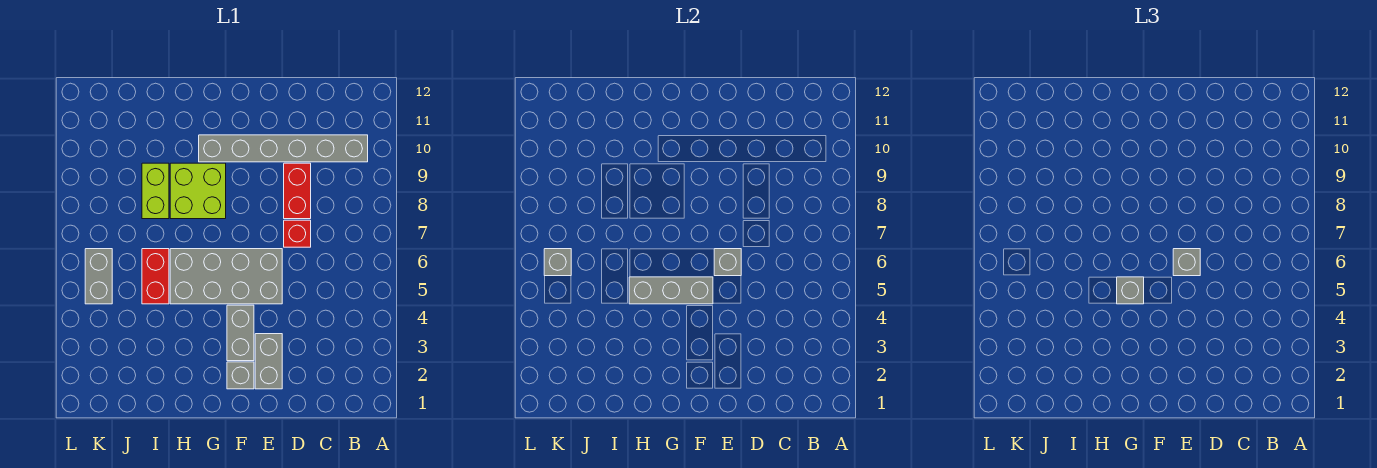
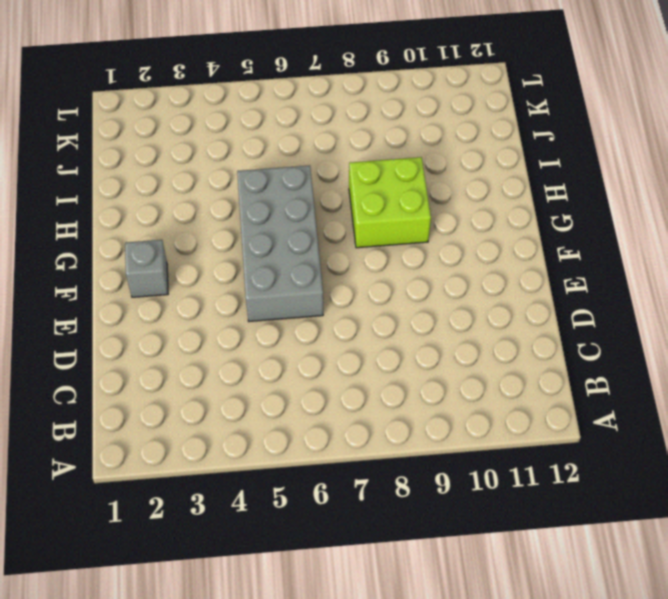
none -> grey brick B10:G10 level 1
none -> red brick D7 level 1
none -> red brick D8:D9 level 1

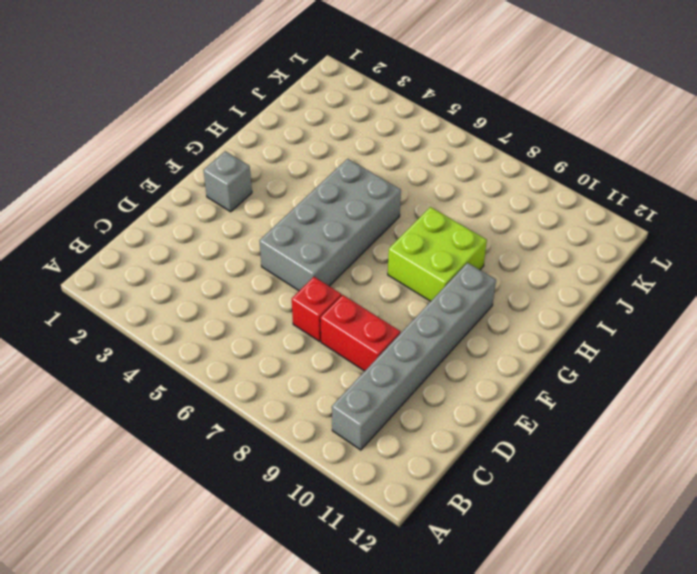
none -> grey brick E2:E3 level 1
none -> grey brick F3:F4 level 1
none -> red brick I5:I6 level 1

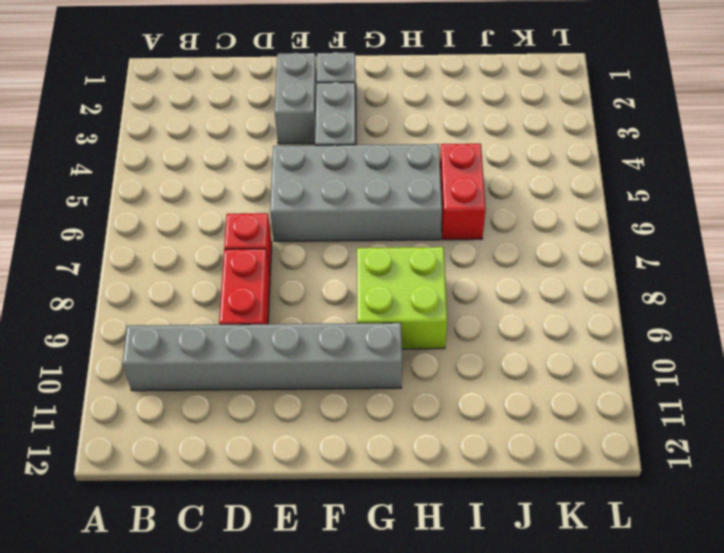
none -> lime brick I8:I9 level 1
none -> grey brick K5:K6 level 1
none -> grey brick E6 level 2

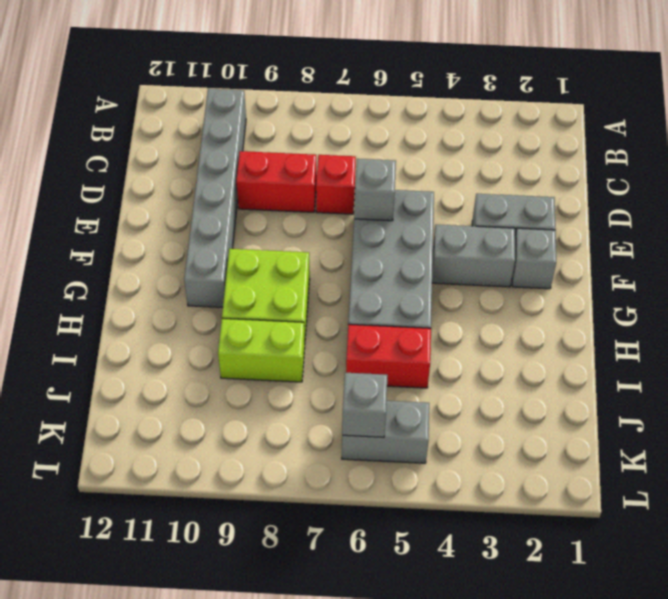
none -> grey brick F5:H5 level 2
none -> grey brick E6 level 3
none -> grey brick G5 level 3

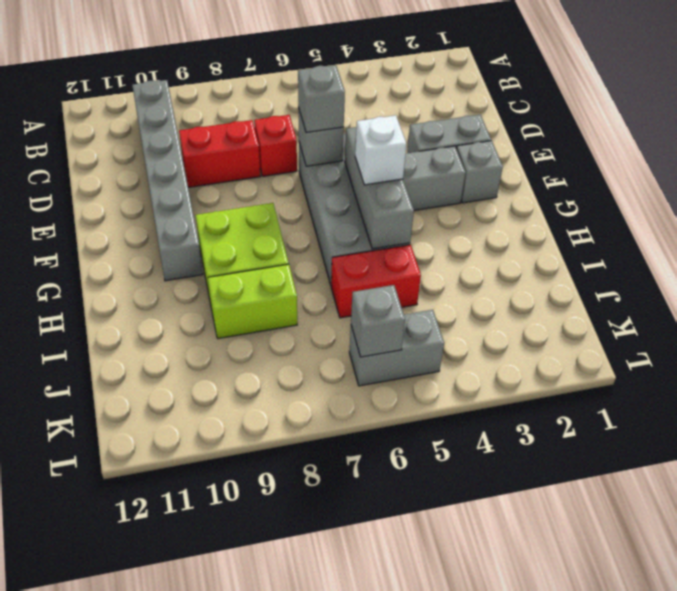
white brick G5 level 3 -> grey brick G5 level 3

